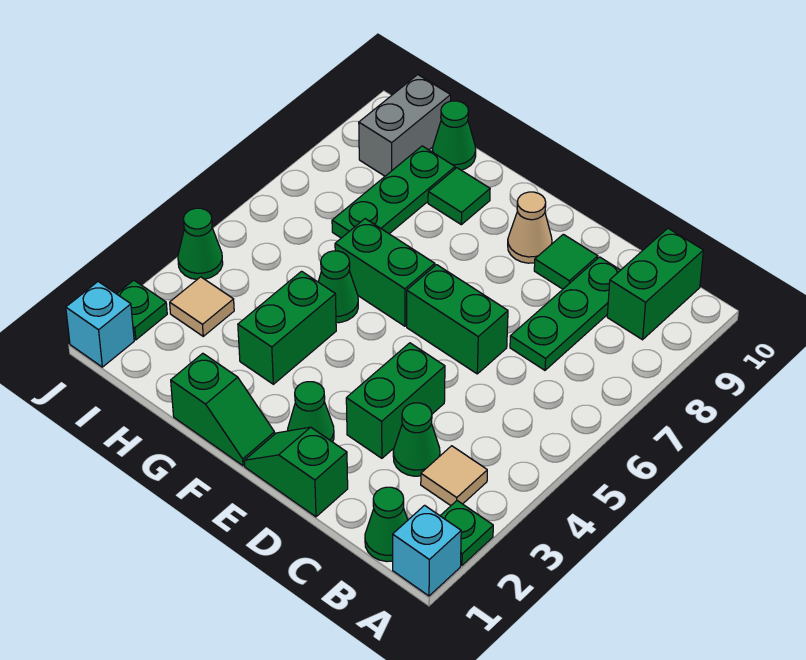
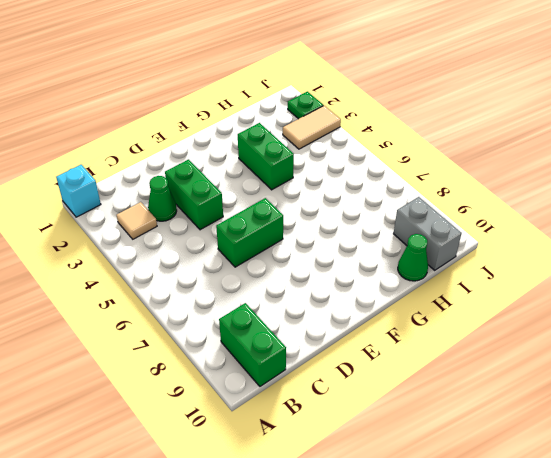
tan tile I3:J3 level 1 -> tan tile I3 level 1
none -> green plate A2 level 1
none -> green cone B1 level 1
none -> green plate C7:C9 level 1

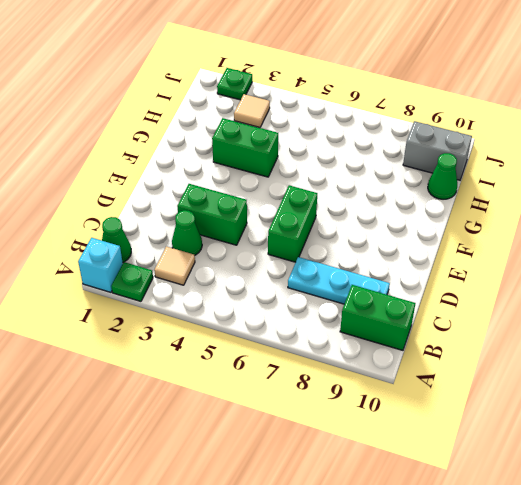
cyan plate C7:C9 level 1 -> green plate C7:C9 level 1
none -> green slope D1:E1 level 1 top D
none -> green tile D9 level 1
none -> green cone E2 level 1

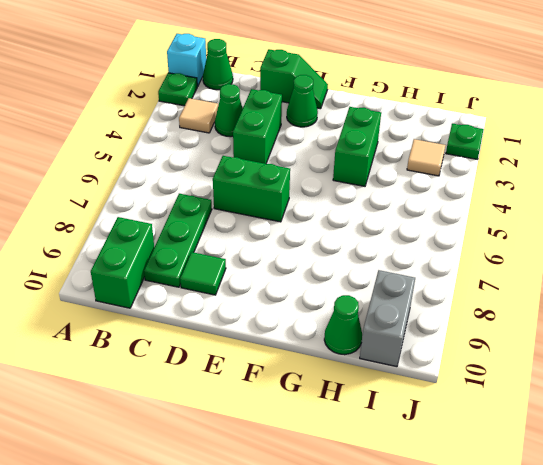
none -> tan cone E9 level 1
none -> green slope F1:G1 level 1 top G
none -> green brick F6:G6 level 1

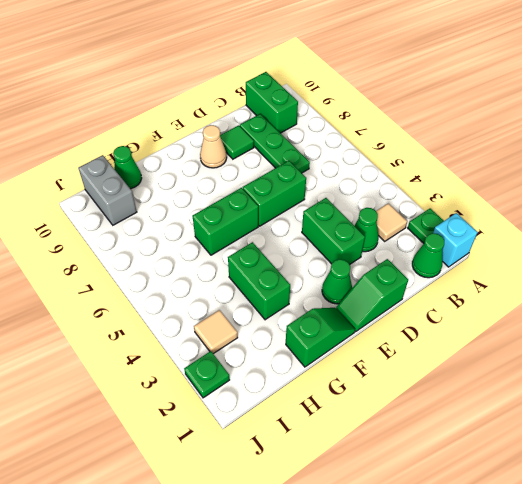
none -> green cone G5 level 1
none -> green tile G9 level 1
none -> green plate H7:H9 level 1

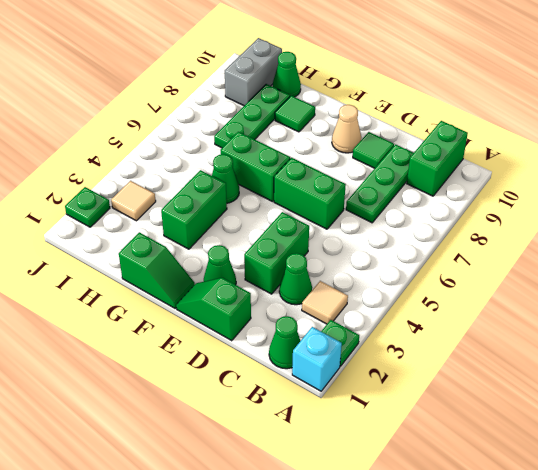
none -> cyan brick J1 level 1
none -> green cone J4 level 1

